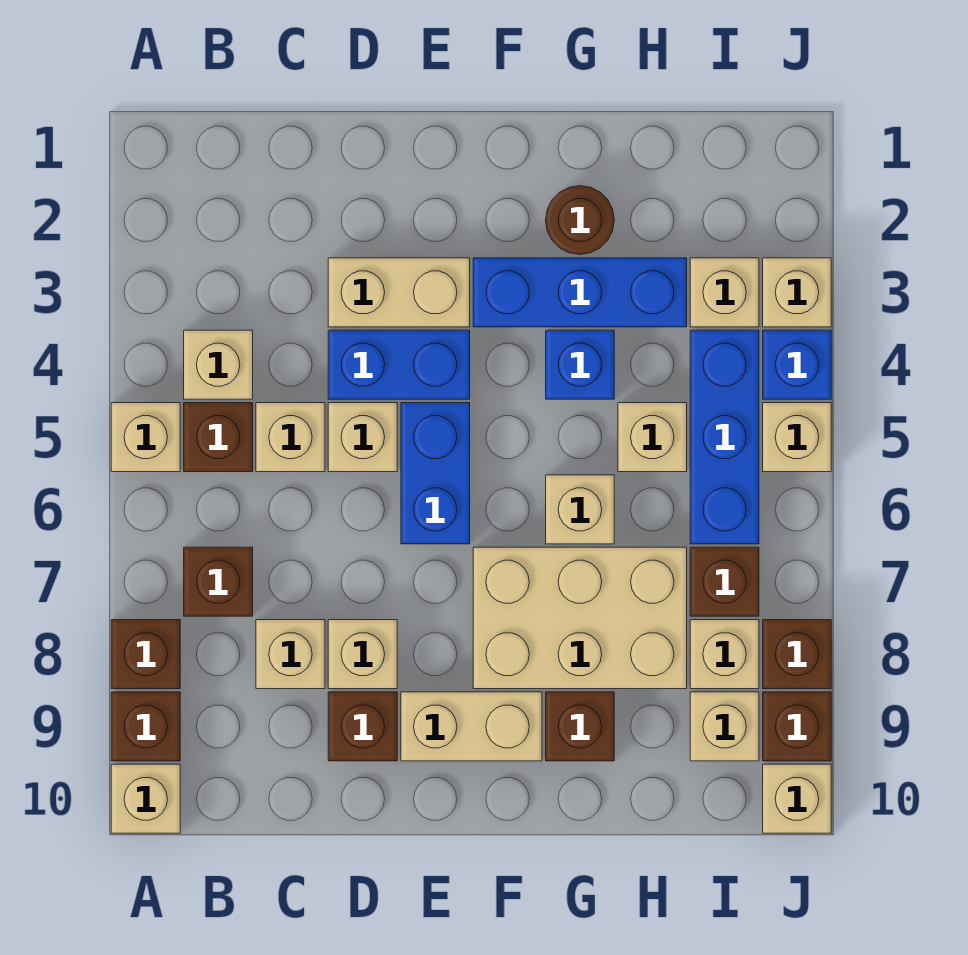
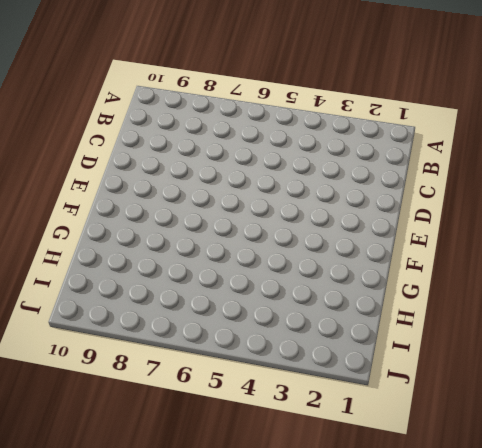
none -> tan brick A5 level 1
none -> brown brick A8 level 1
none -> brown brick A9 level 1
none -> tan brick A10 level 1

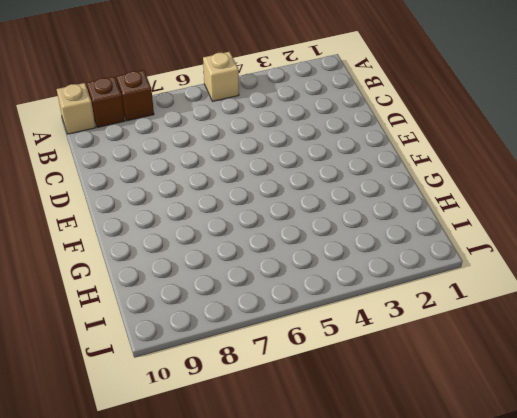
none -> tan brick B4 level 1
none -> brown brick B5 level 1
none -> brown brick B7 level 1
none -> tan brick C5 level 1

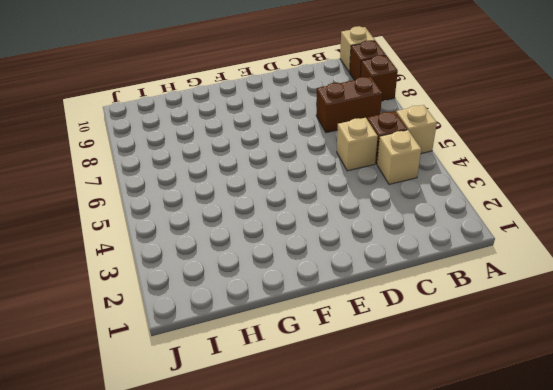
brown brick B7:C7 level 1 -> brown brick B7 level 1
none -> tan brick C8 level 1
none -> tan brick D3:E3 level 1
none -> blue brick D4:E4 level 1
none -> tan brick D5 level 1

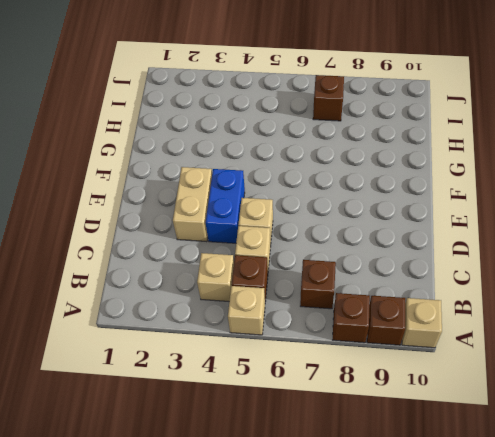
none -> tan brick C8 level 1
none -> tan brick D8 level 1
none -> brown brick D9 level 1
none -> blue brick E5:E6 level 1

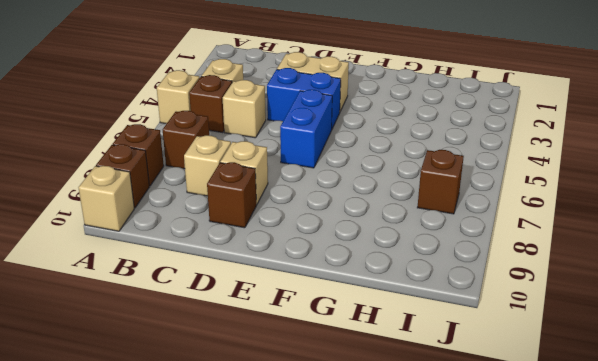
none -> tan brick D5 level 1
none -> tan brick E9:F9 level 1
none -> blue brick F3:H3 level 1
none -> tan brick F7:H8 level 1

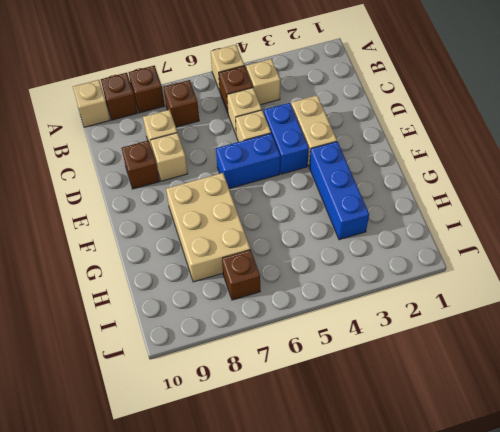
none -> tan brick E9:F9 level 1
none -> brown round brick G2 level 1
none -> blue brick G4 level 1
none -> tan brick G6 level 1

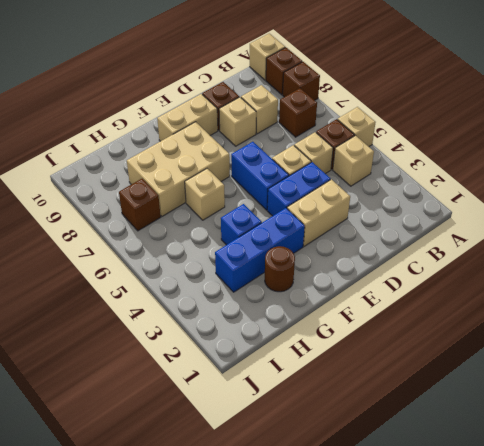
none -> brown brick G9 level 1
none -> tan brick H5 level 1
none -> tan brick I3 level 1
none -> blue brick I4:I6 level 1

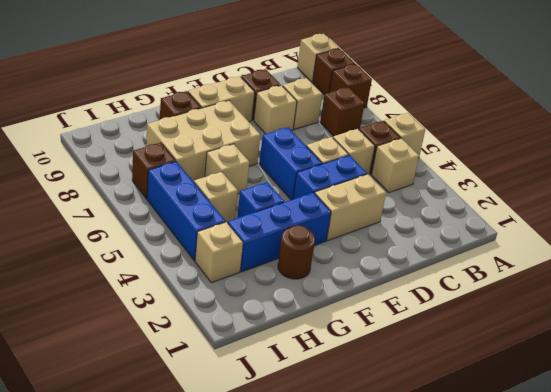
none -> tan brick I8 level 1
none -> tan brick I9 level 1
none -> tan brick J3 level 1
none -> blue brick J4 level 1

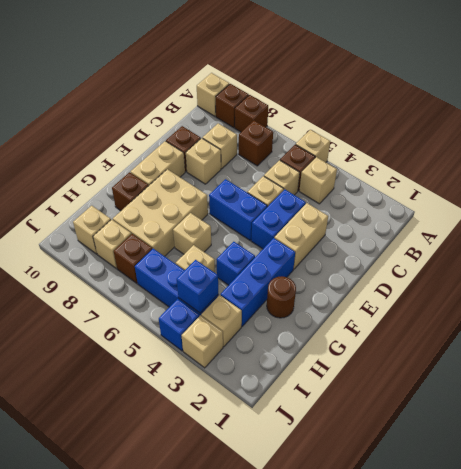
blue brick I4 level 2 -> none
none -> tan brick J5 level 1
none -> brown brick J8 level 1
none -> brown brick J9 level 1
none -> tan brick J10 level 1

